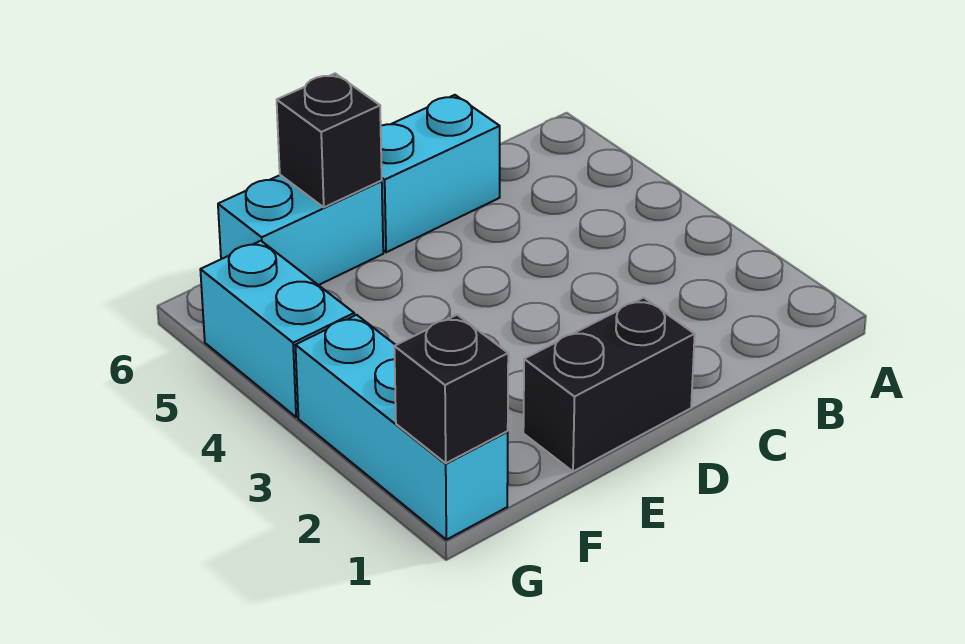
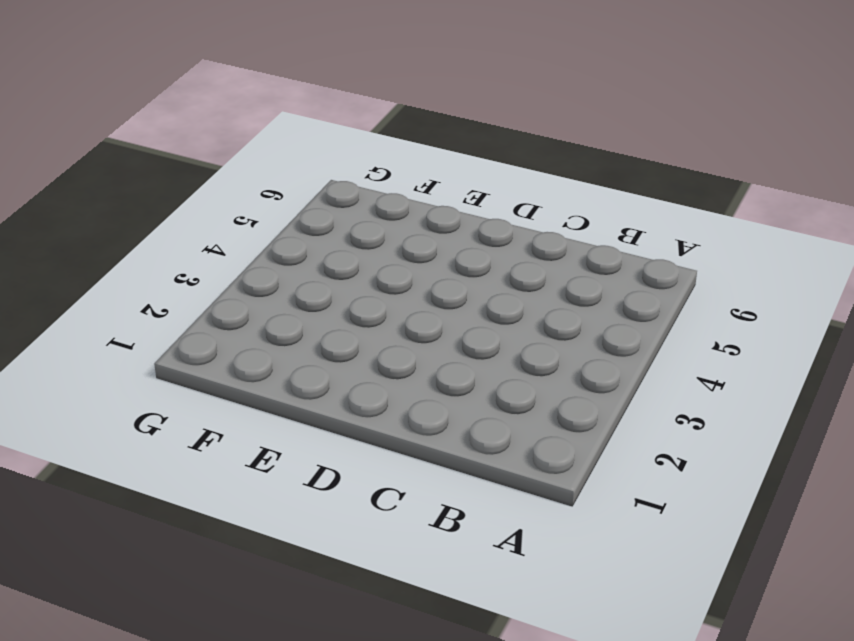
none -> cyan brick C6:D6 level 1
none -> black brick D1:E1 level 1

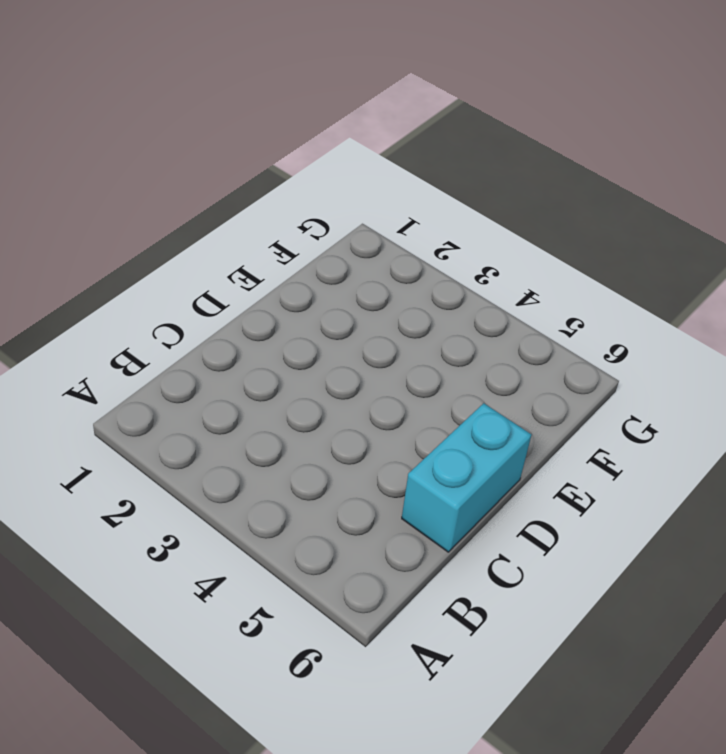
none -> black brick D1:E1 level 1
none -> cyan brick E6:F6 level 1

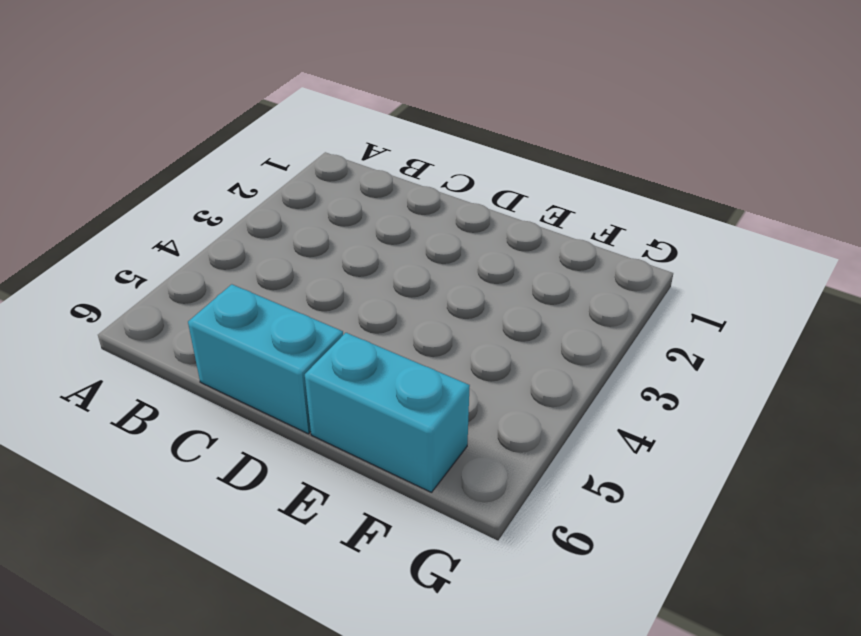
none -> black brick D1:E1 level 1
none -> cyan brick G1:G3 level 1

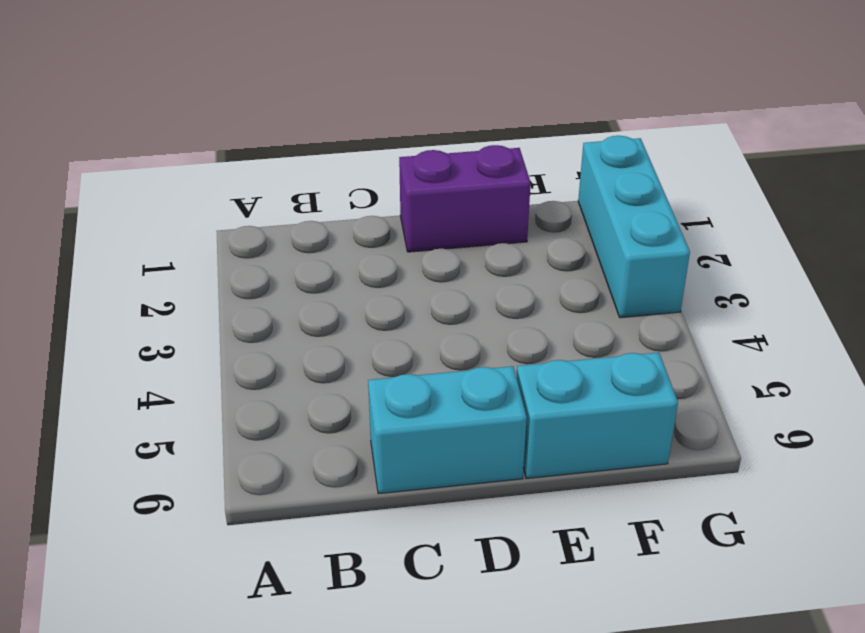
purple brick D1:E1 level 1 -> black brick D1:E1 level 1
none -> cyan brick G4:G5 level 1
none -> black brick E6 level 2

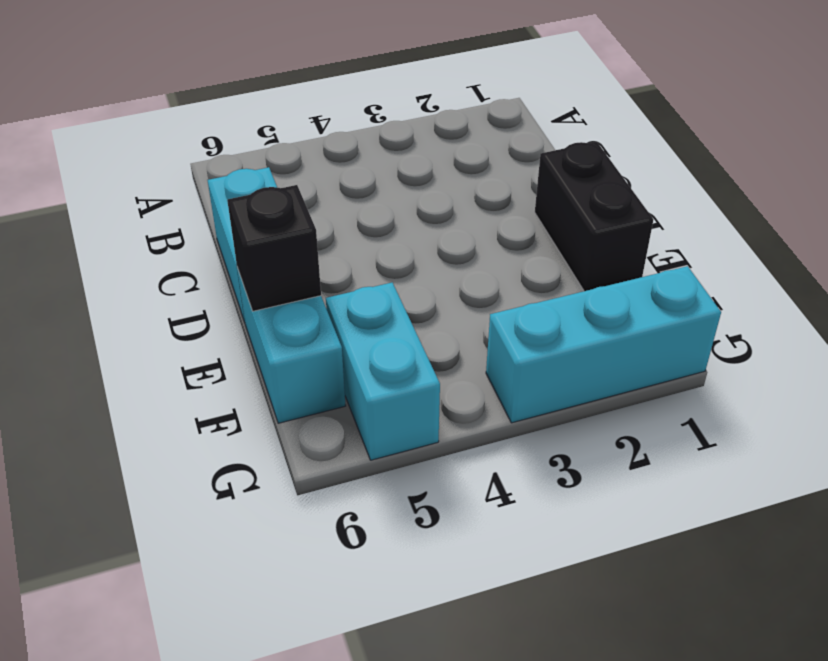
cyan brick F5:G5 level 1 -> cyan brick G4:G5 level 1
none -> black brick G1 level 2

